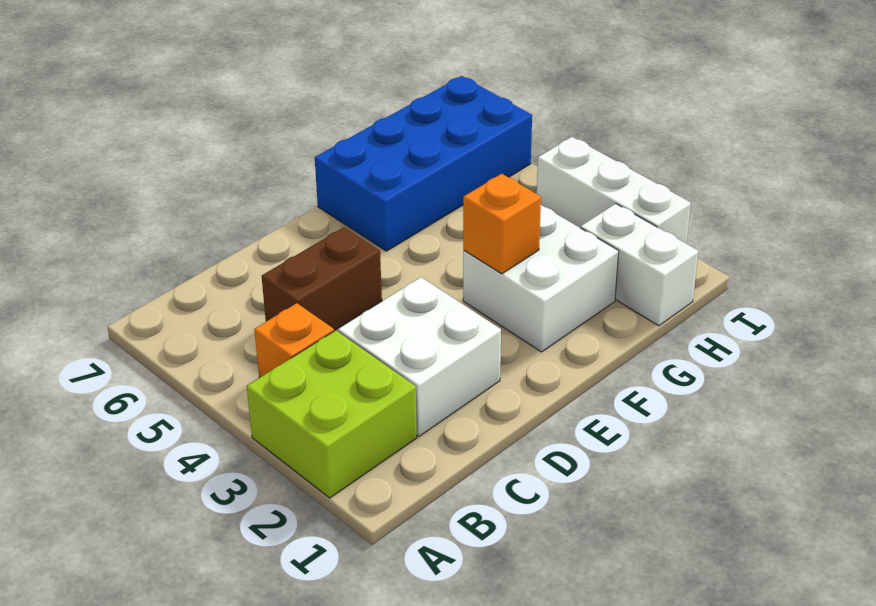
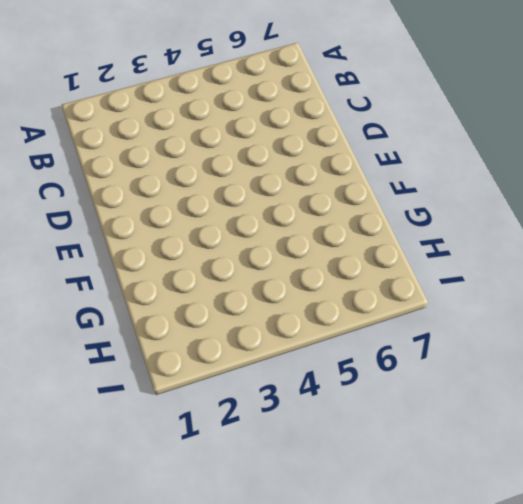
none -> lime brick A2:B3 level 1
none -> orange brick B4 level 1

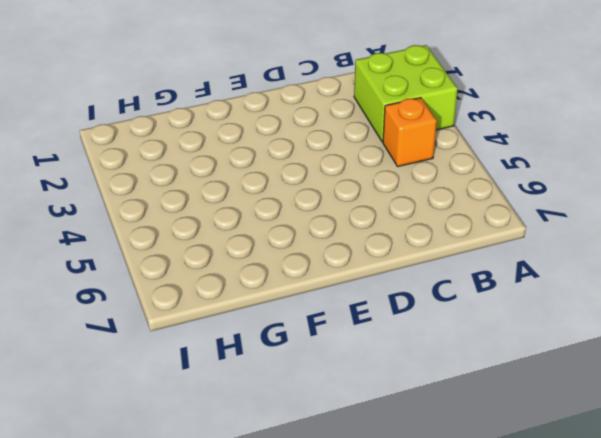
none -> white brick C2:D3 level 1
none -> brown brick C5:D5 level 1

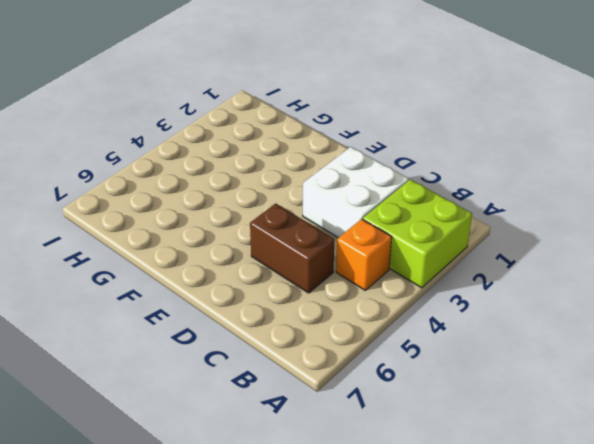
none -> white brick F2:G3 level 1
none -> blue brick F6:I7 level 1

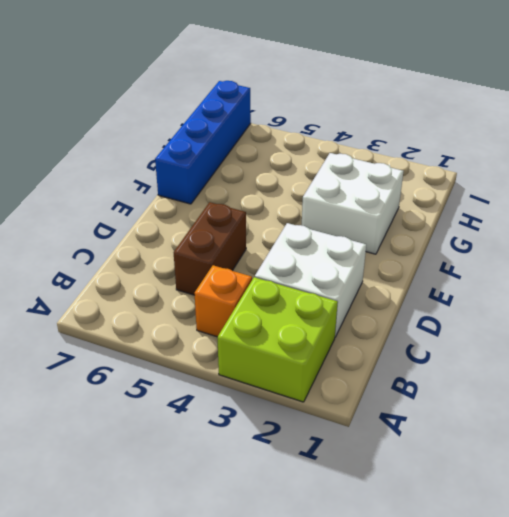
blue brick F7:I7 level 1 -> blue brick F6:I7 level 1
none -> white brick H1:H2 level 1
none -> white brick I2:I4 level 1

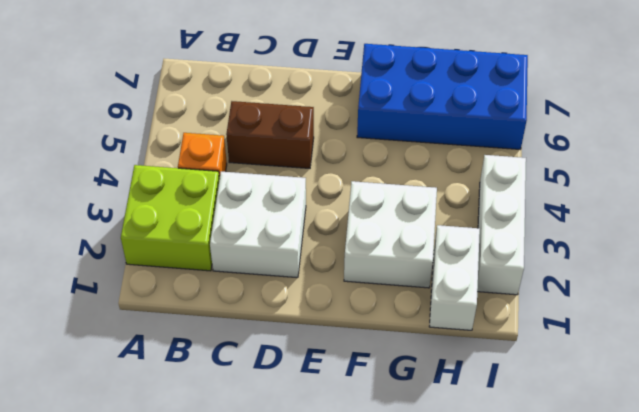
none -> orange brick F3 level 2

